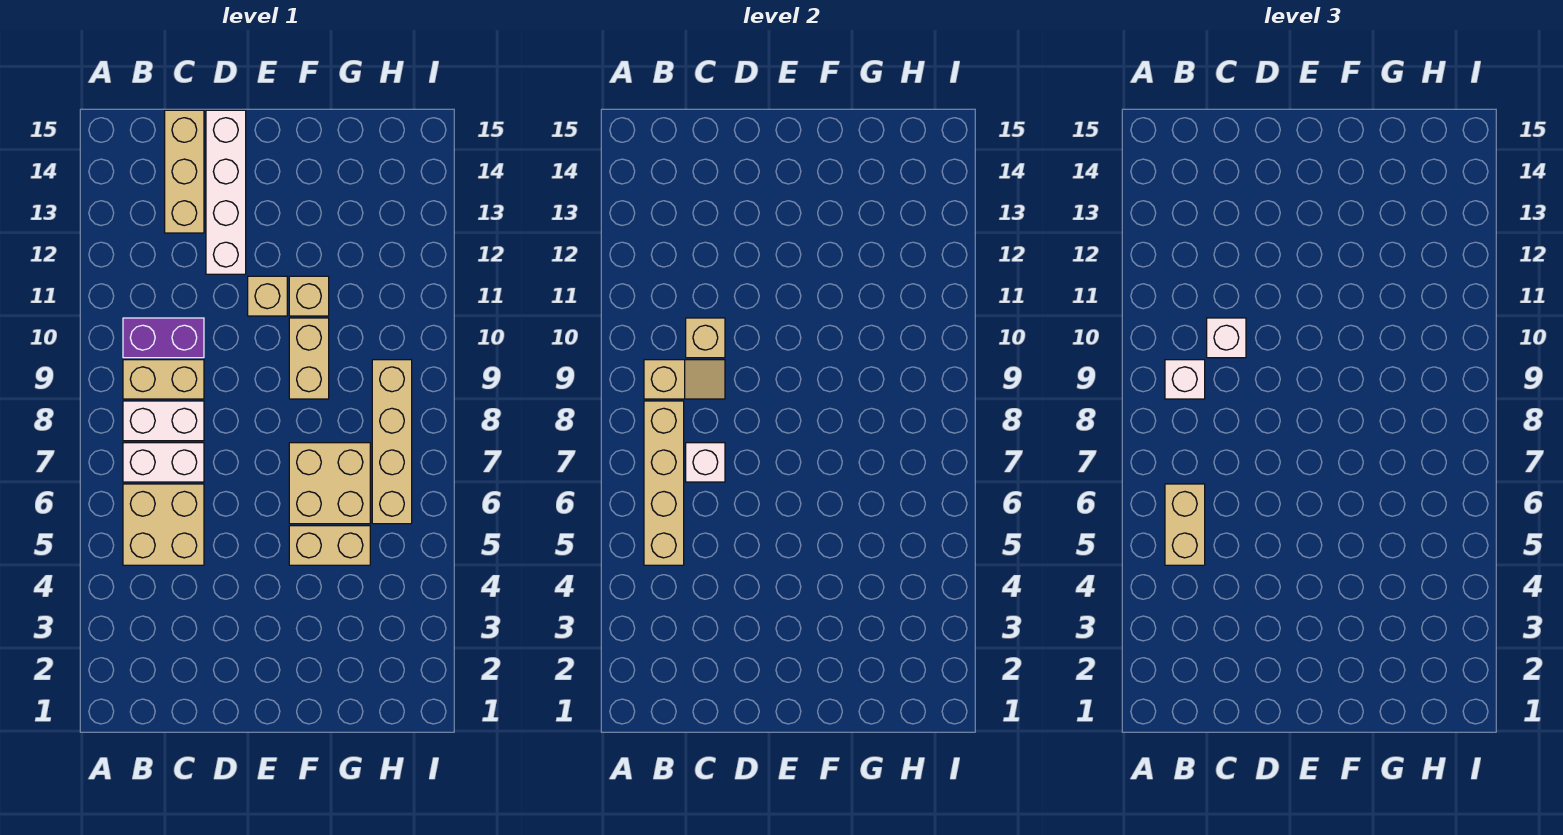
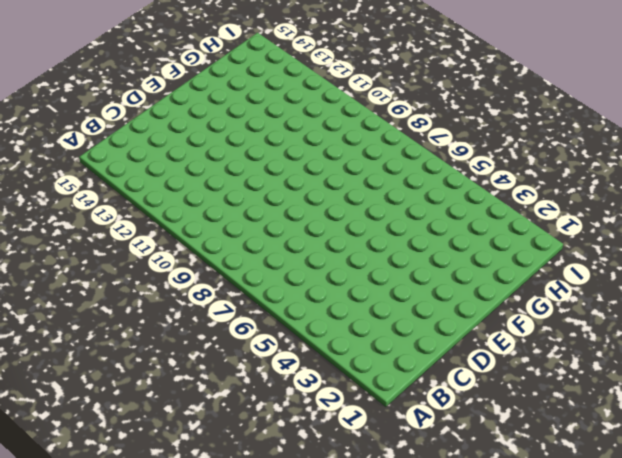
none -> tan brick B5:C6 level 1
none -> white brick B7:C7 level 1
none -> white brick B8:C8 level 1

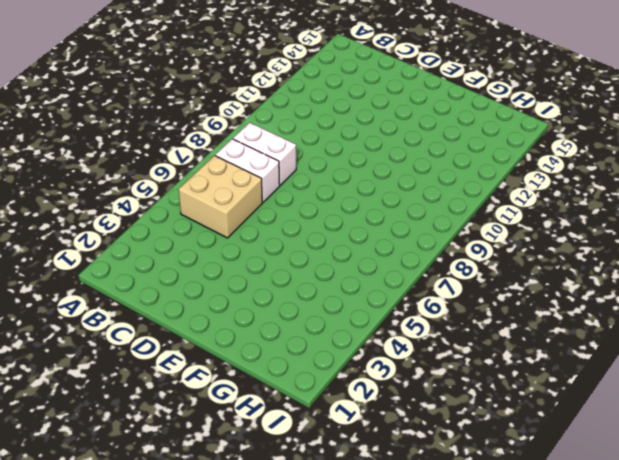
none -> tan brick B9:C9 level 1
none -> purple brick B10:C10 level 1
none -> tan brick C13:C15 level 1

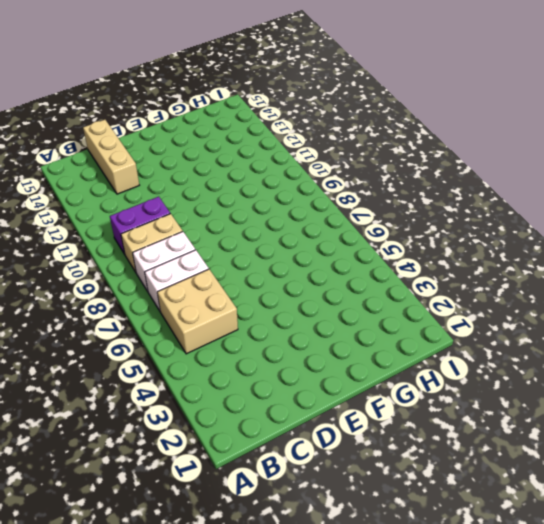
none -> white brick D12:D15 level 1
none -> tan brick E11 level 1
none -> tan brick F5:G5 level 1

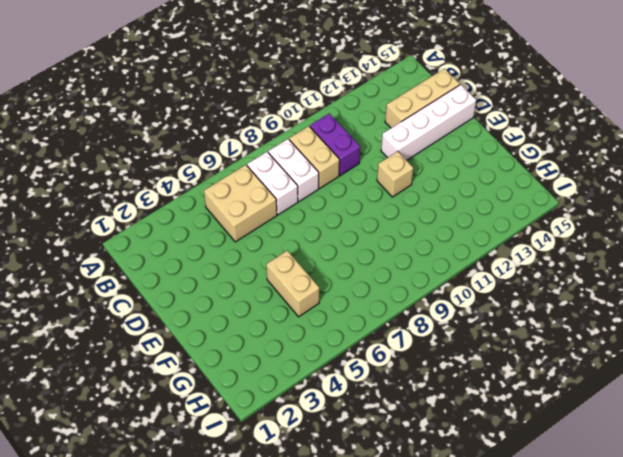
none -> tan brick F6:G7 level 1
none -> tan brick F9:F10 level 1
none -> tan brick F11 level 1

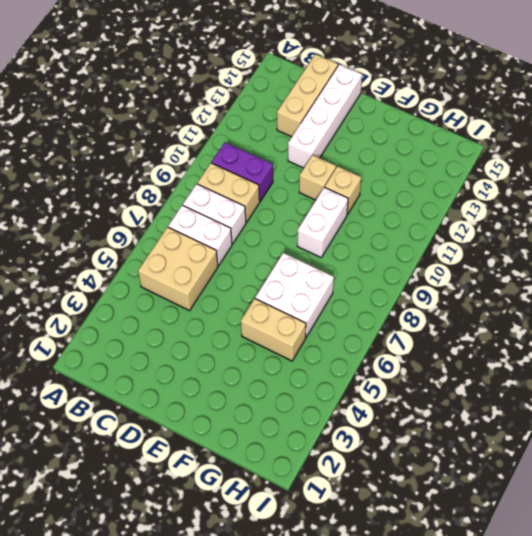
white brick F6:G7 level 1 -> tan brick F6:G7 level 1
white brick F9:F10 level 1 -> tan brick F9:F10 level 1
none -> tan brick H6:H9 level 1
none -> tan brick B5:B8 level 2
none -> tan slope B9:C9 level 2 top B

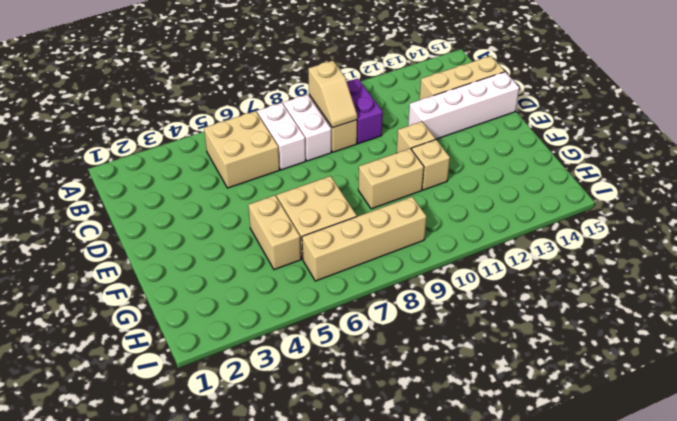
none -> tan brick B5:B8 level 2
none -> white brick C7 level 2
none -> tan brick C10 level 2

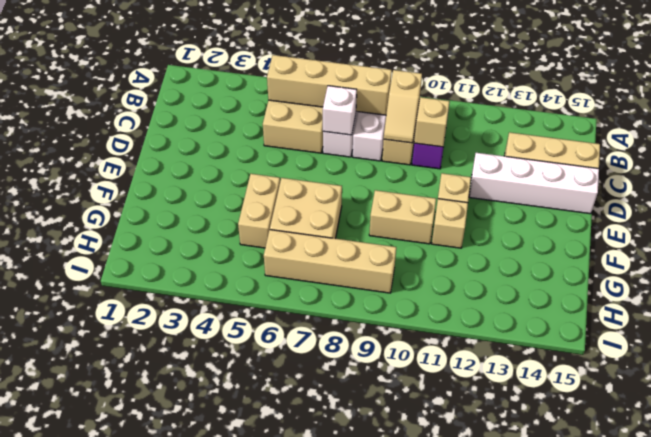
none -> tan brick B5:B6 level 3
none -> white brick B9 level 3
none -> white brick C10 level 3

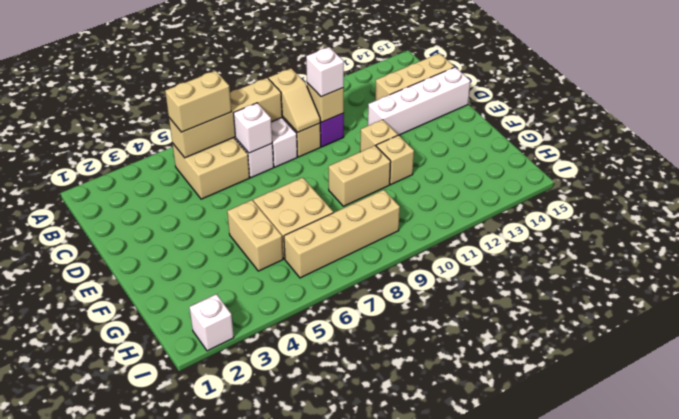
white brick I2 level 1 -> white brick B9 level 3

